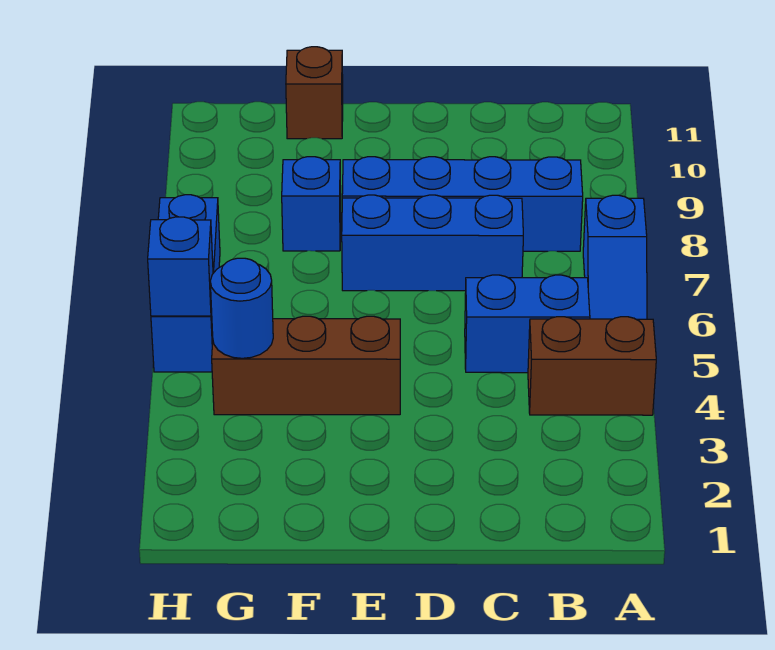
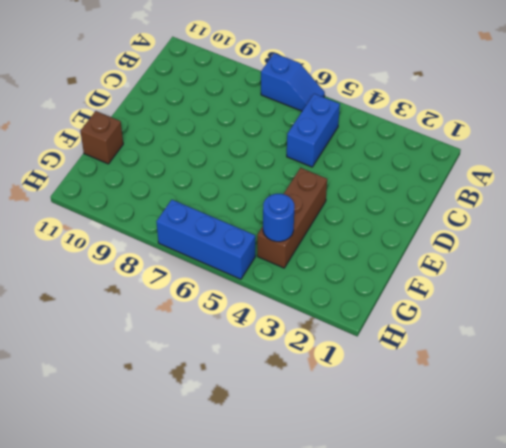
none -> brown brick A4:B4 level 1
none -> blue brick B8:E8 level 1

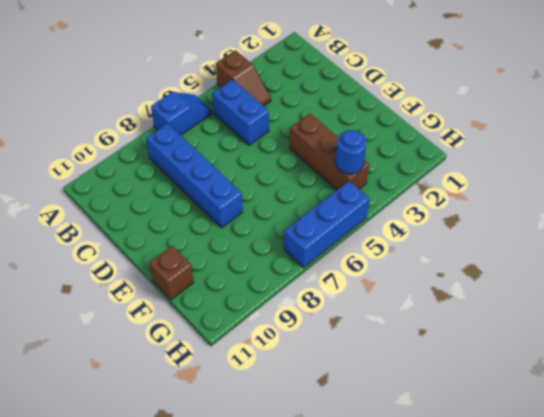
brown slope A4:B4 level 1 top A -> brown brick A4:B4 level 1
none -> blue brick C7:E7 level 1
none -> blue brick F8 level 1

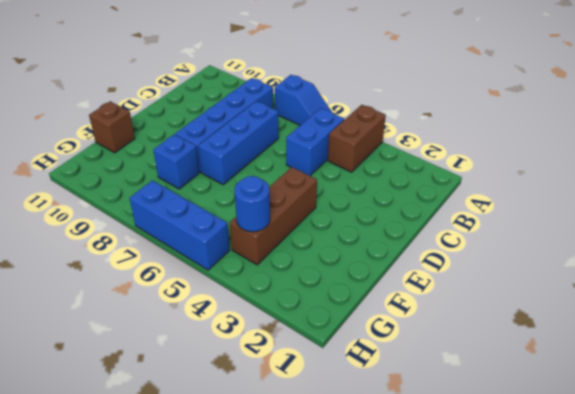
none -> blue brick H5 level 2

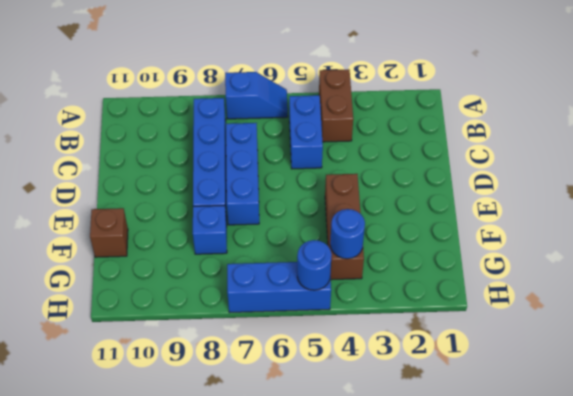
blue round brick H5 level 2 -> blue brick H5 level 2

